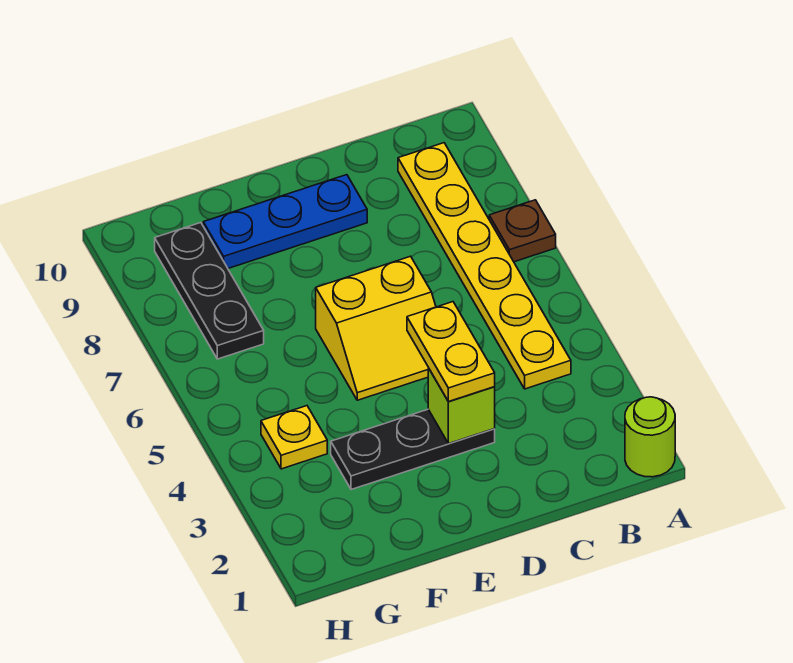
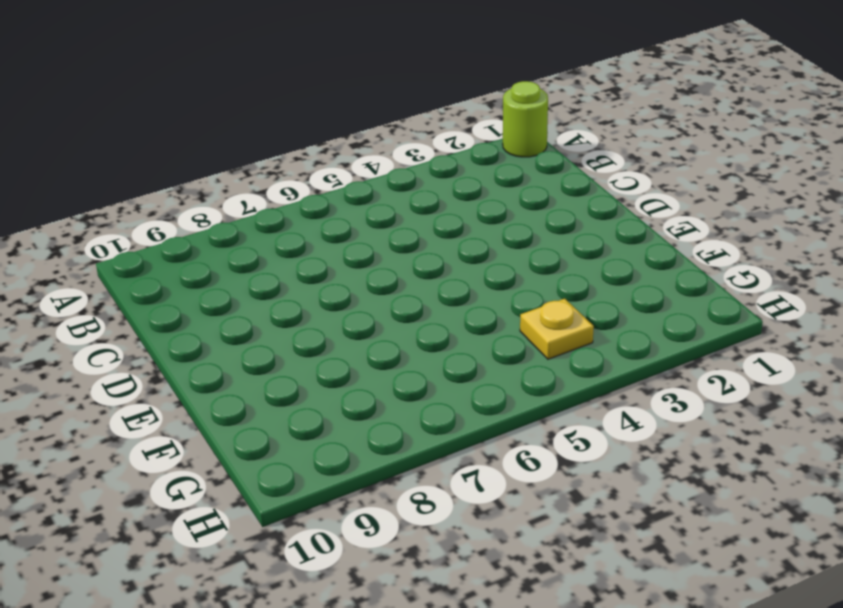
none -> brown plate A7 level 1
none -> yellow plate B4:B9 level 1

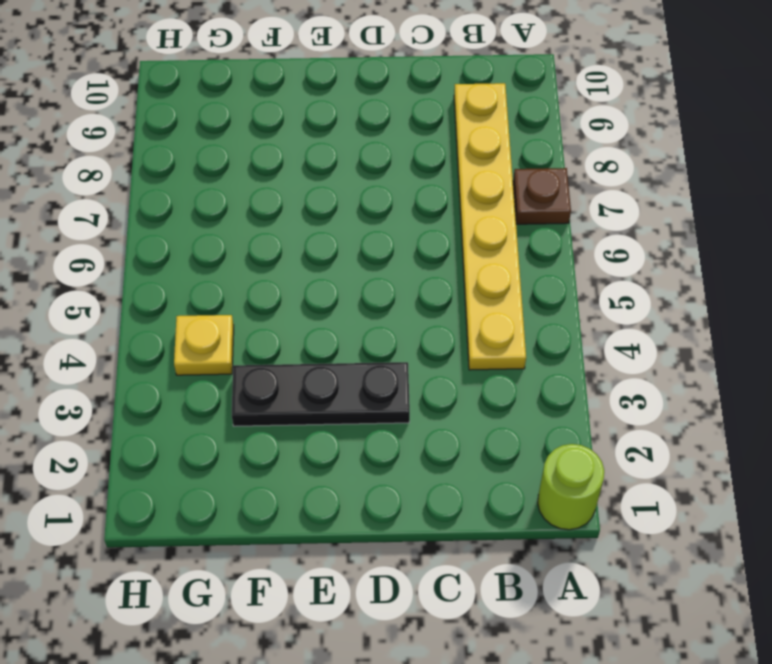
none -> yellow slope D5:E6 level 1 top 6
none -> blue plate D9:F9 level 1

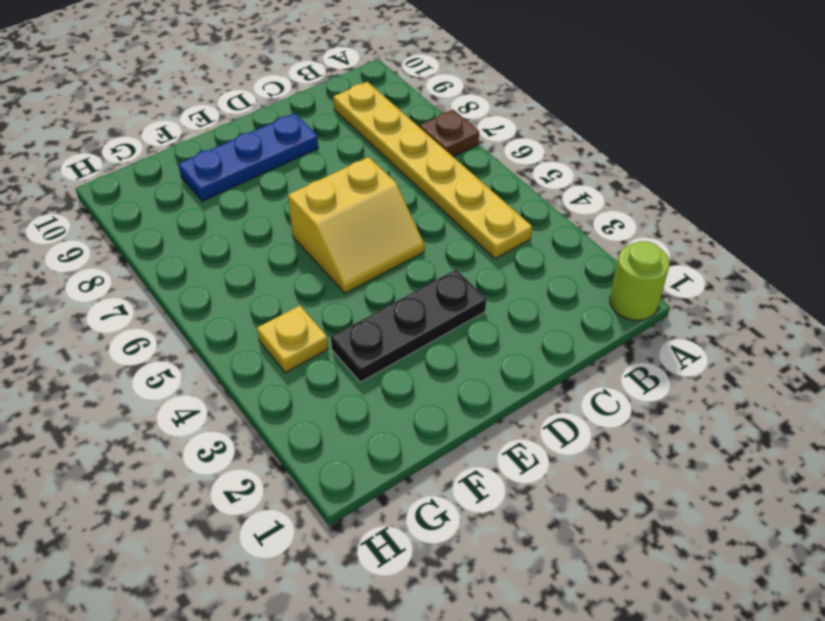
none -> black plate G7:G9 level 1
none -> lime brick D3 level 2

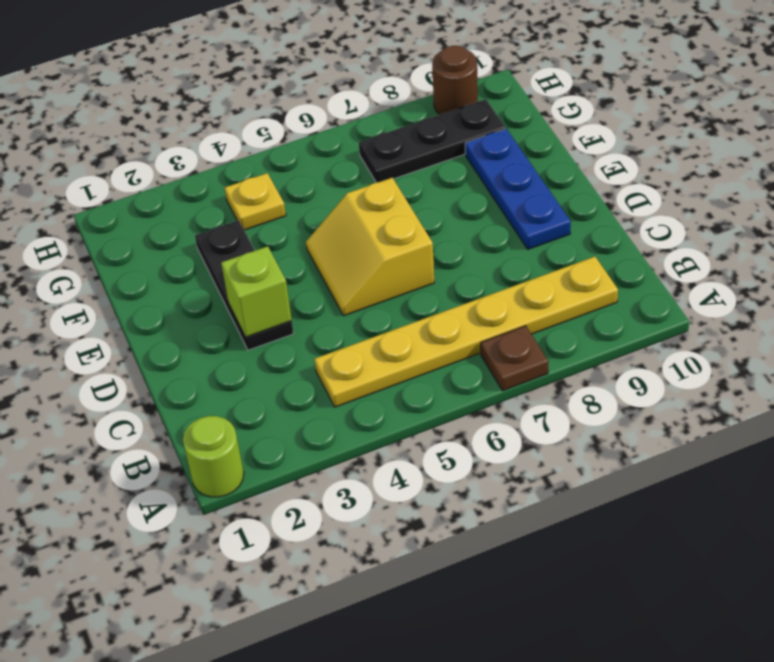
brown round brick H9 level 1 -> none
none -> yellow plate D3:D4 level 3

